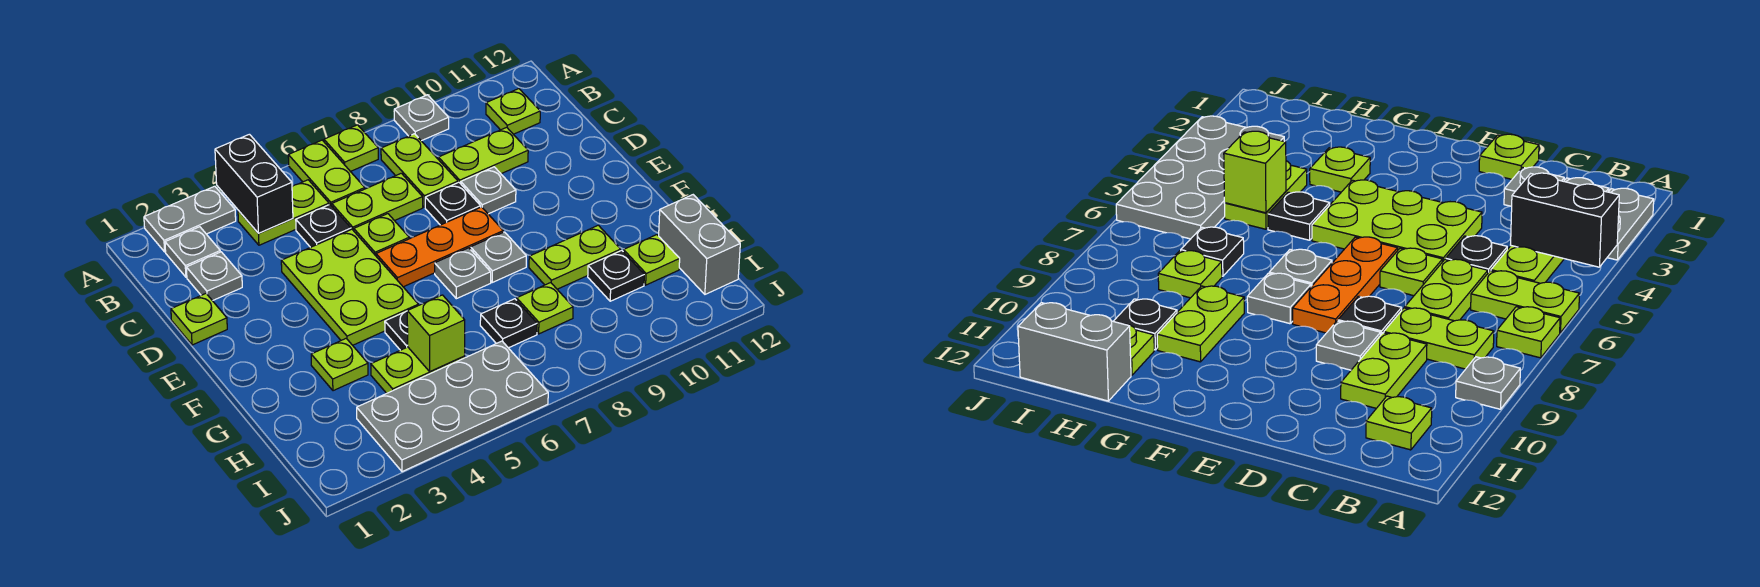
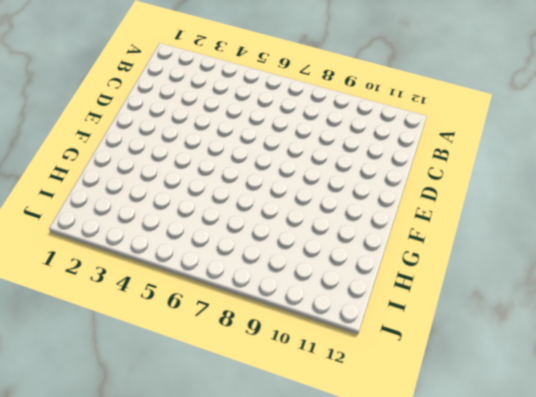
none -> grey plate A2:A3 level 1
none -> lime plate A6:B6 level 1
none -> lime plate A7 level 1
none -> grey plate A9 level 1

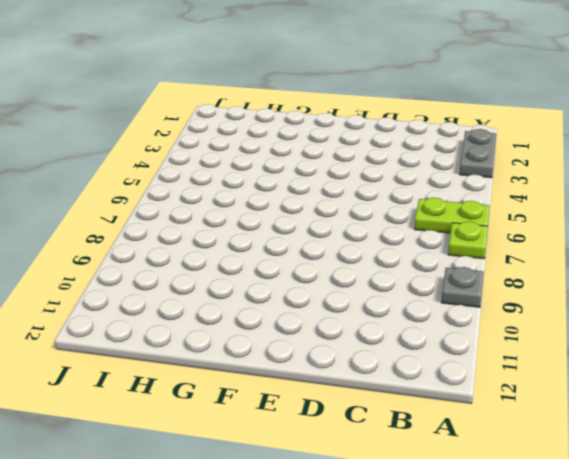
none -> grey plate B2 level 1
none -> lime plate B4:B5 level 1
none -> lime plate B8:C8 level 1
none -> lime plate B11 level 1

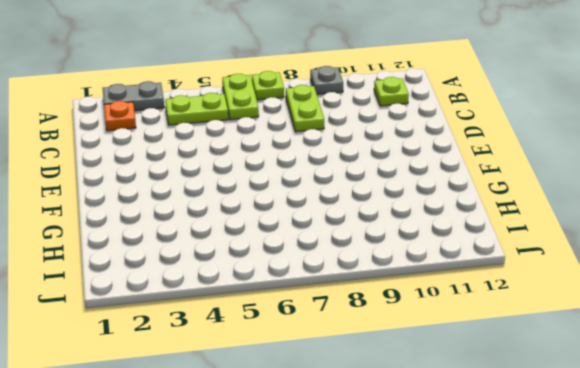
orange plate B2 level 1 -> grey plate B2 level 1
none -> grey plate C2 level 1
none -> black plate C5 level 1
none -> lime plate C6:C7 level 1
none -> lime plate C9:C10 level 1

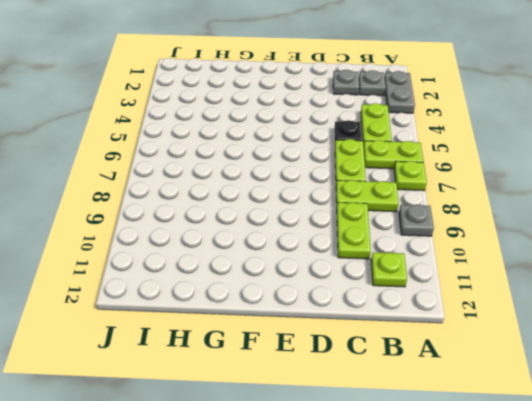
none -> lime plate D1 level 1
none -> lime plate D4:F5 level 1
none -> lime plate D6 level 1
none -> black plate D8 level 1

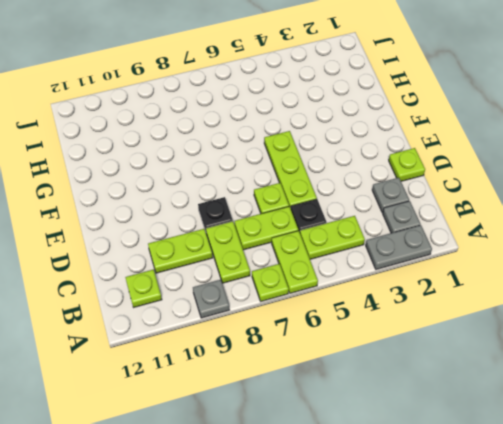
lime plate D5:F5 level 1 -> lime plate D4:F5 level 1
none -> grey plate D9 level 1
none -> orange plate E6:E8 level 1
none -> grey plate F7 level 1
none -> grey plate F8 level 1

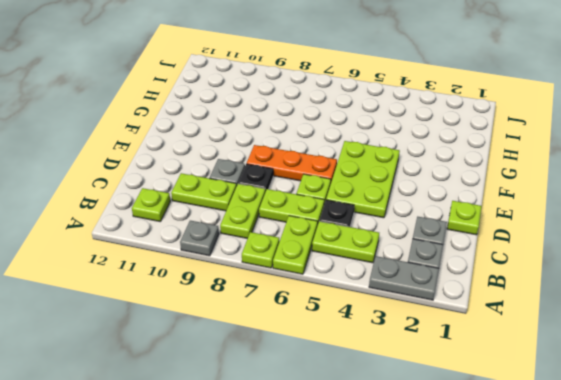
none -> grey plate F7 level 1
none -> grey plate F8 level 1
none -> lime plate G3 level 1
none -> black plate G5 level 1

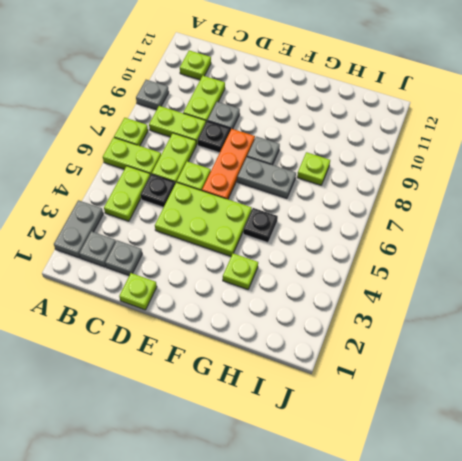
grey plate F7:G7 level 1 -> grey plate F7 level 1
none -> lime plate G9:G10 level 1
none -> lime plate H4:H5 level 1
none -> black plate H7 level 1
none -> black plate H10 level 1

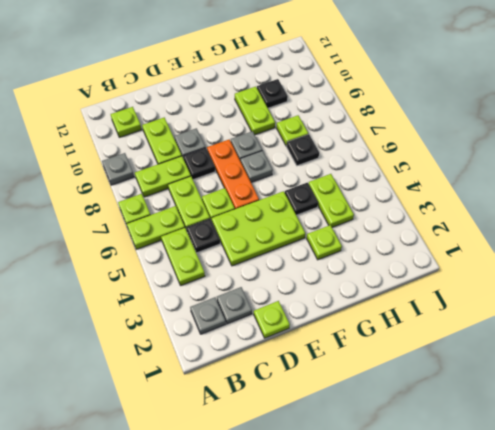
none -> grey plate A2:A3 level 1
none -> lime plate H11 level 1
none -> grey brick H12:I12 level 1
none -> grey plate I3:J6 level 1

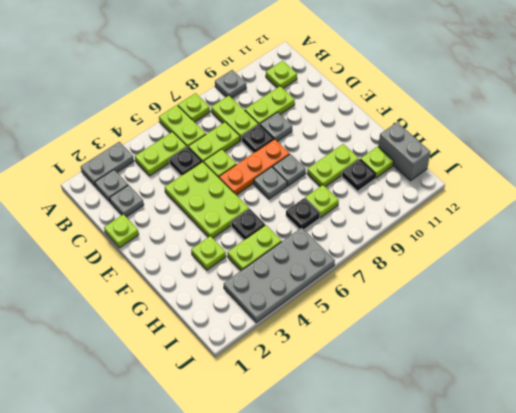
none -> black brick A4:B4 level 2
none -> lime brick H5 level 2

